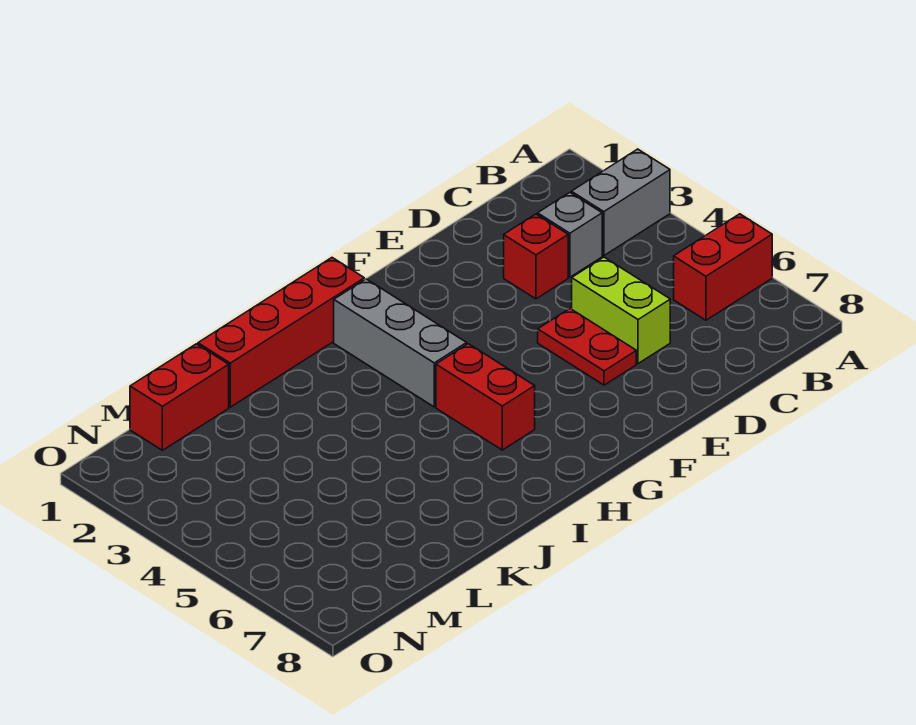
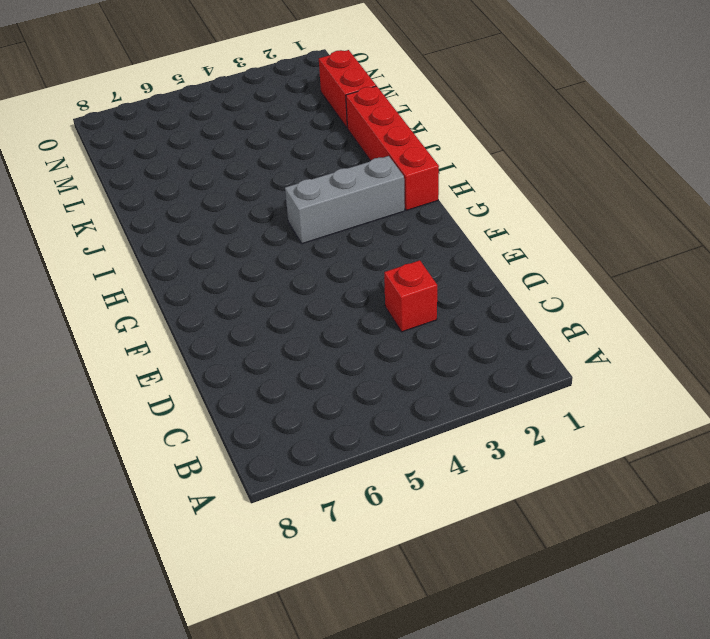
none -> grey brick A3:B3 level 1
none -> red brick A6:B6 level 1

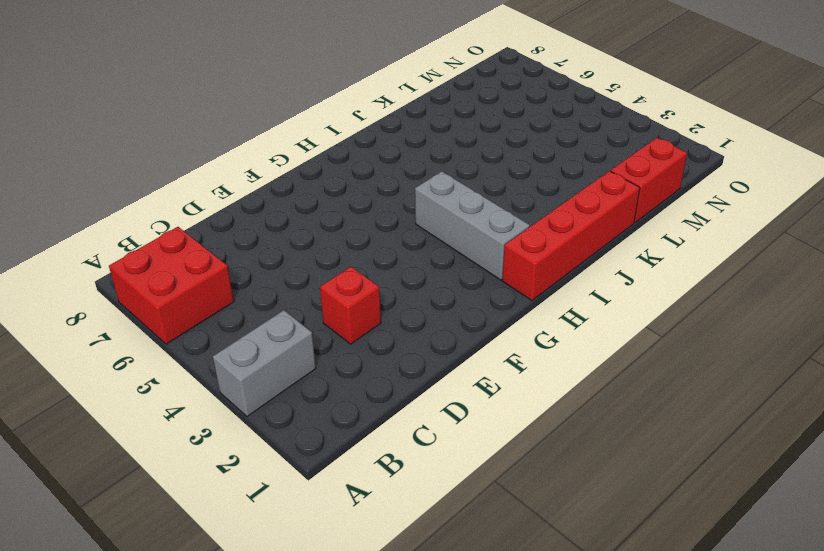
red brick A6:B7 level 1 -> red brick A6:B6 level 1
none -> grey brick C3 level 1
none -> lime brick D5:D6 level 1

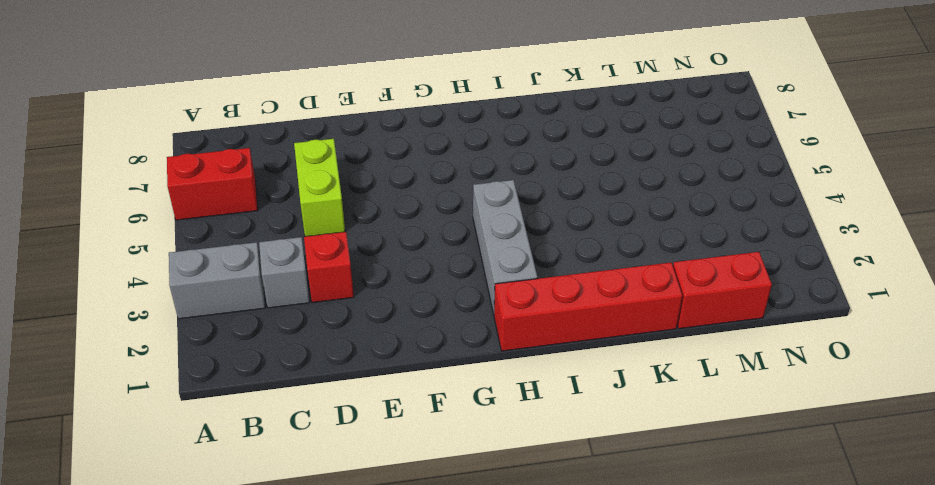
none -> red plate E5:E6 level 1
none -> red brick H5:H6 level 1

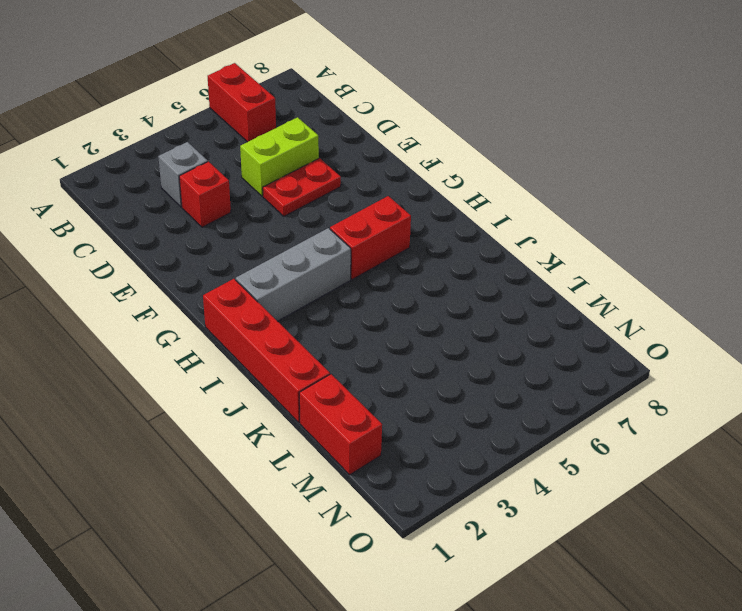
none -> grey brick A3:B3 level 1

